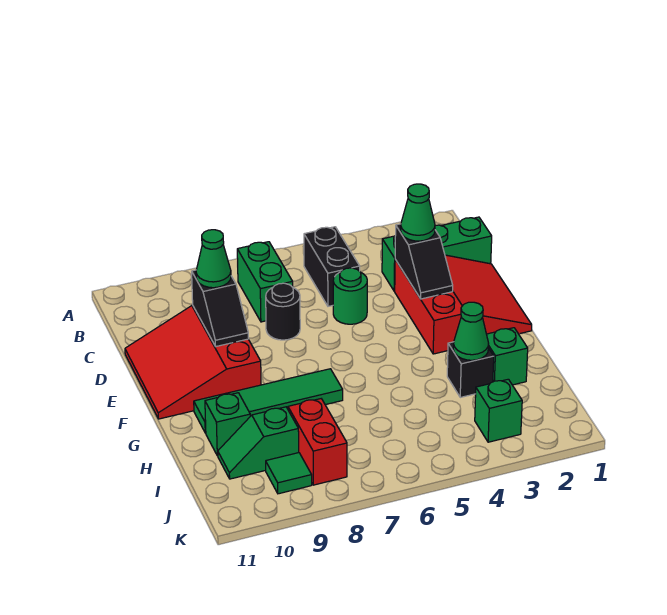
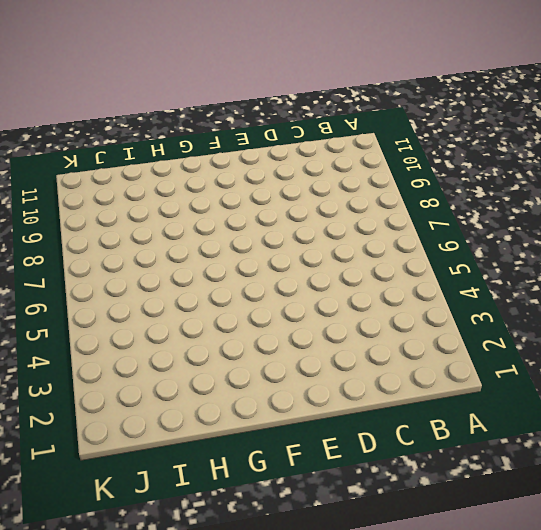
none -> black brick B5:C5 level 1
none -> green brick B7:C7 level 1
none -> green brick C1:C3 level 1

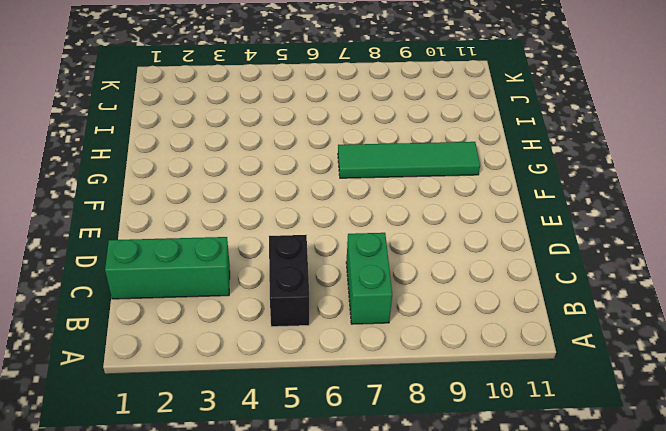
none -> red slope D1:F3 level 1 top 3
none -> green round brick D5 level 1
none -> black round brick D7 level 1

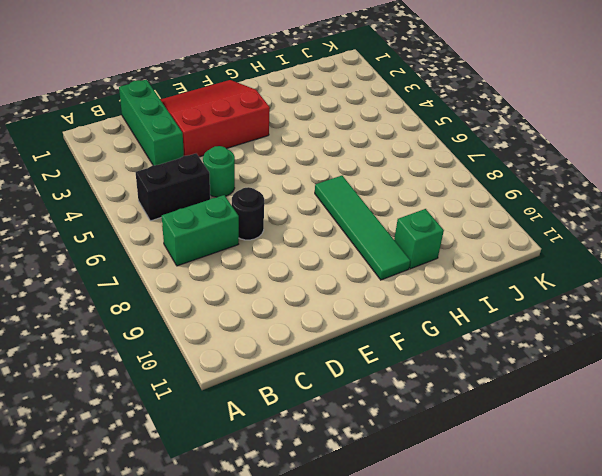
none -> red slope D9:F11 level 1 top 9
none -> green brick H2 level 1
none -> black brick H3 level 1

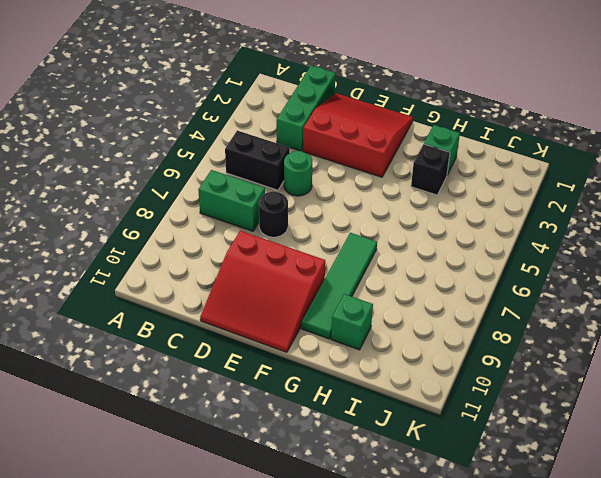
none -> red brick I8:J8 level 1
none -> green slope I9:I10 level 1 top 9
none -> green brick J3 level 1

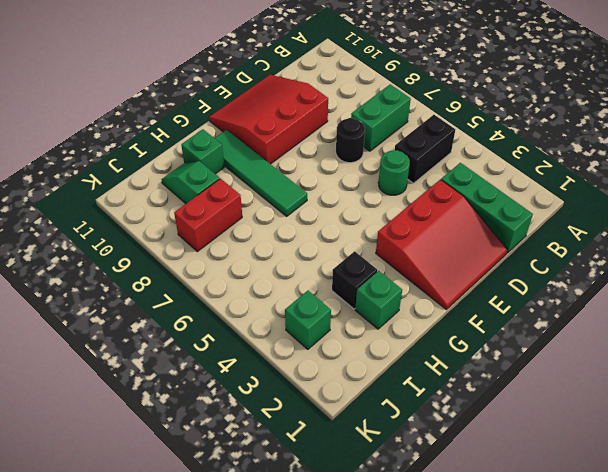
none -> green tile J9 level 1
none -> black slope D3:E3 level 2 top D
none -> black slope D9:E9 level 2 top D

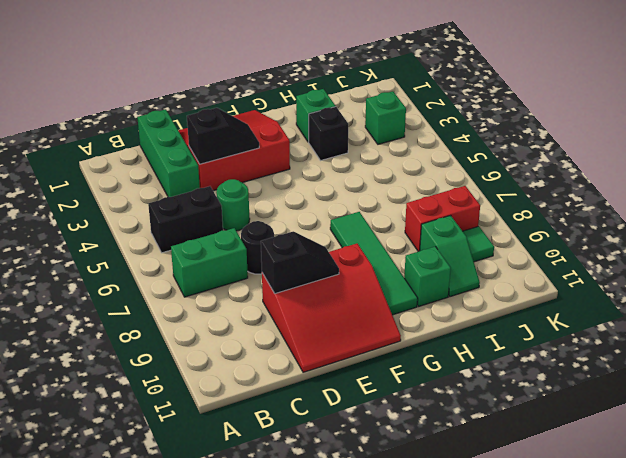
none -> green cone H3 level 2
none -> green cone D3 level 3
none -> green cone D9 level 3

